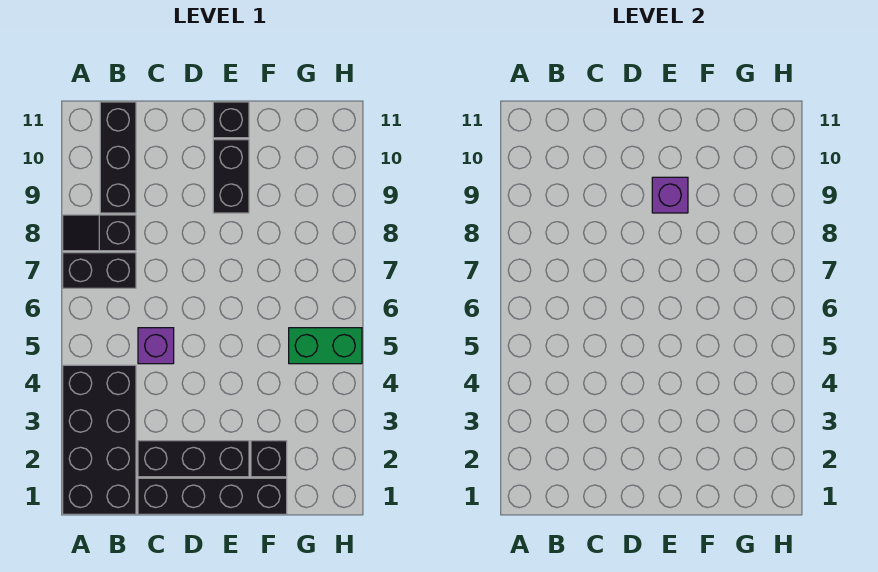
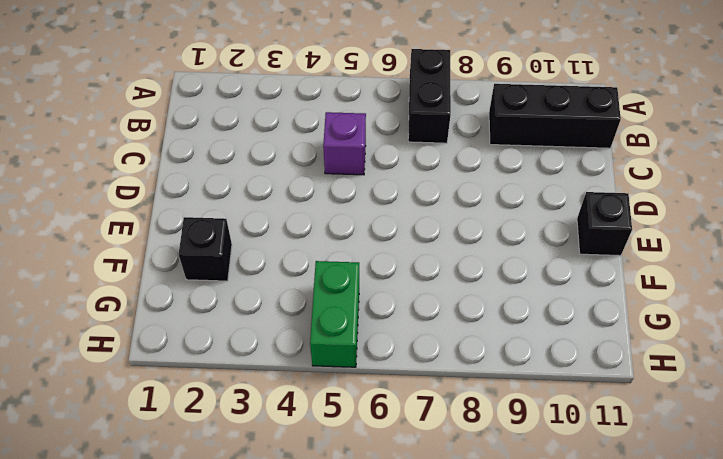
none -> black brick A1:B4 level 1
none -> black slope A8:B8 level 1 top B
none -> black brick C1:F1 level 1

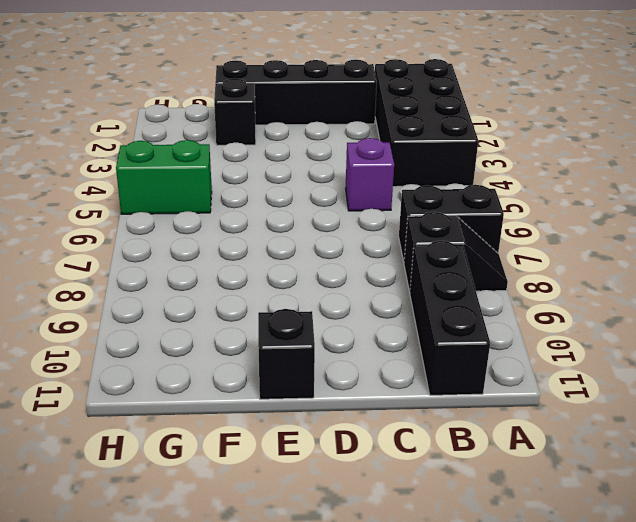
none -> black brick C2:E2 level 1
none -> black brick E9:E10 level 1
none -> purple brick E9 level 2

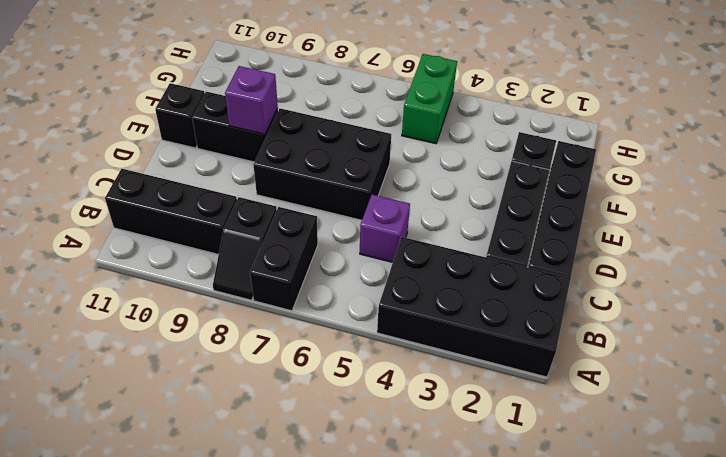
black brick D6:E8 level 1 -> none

